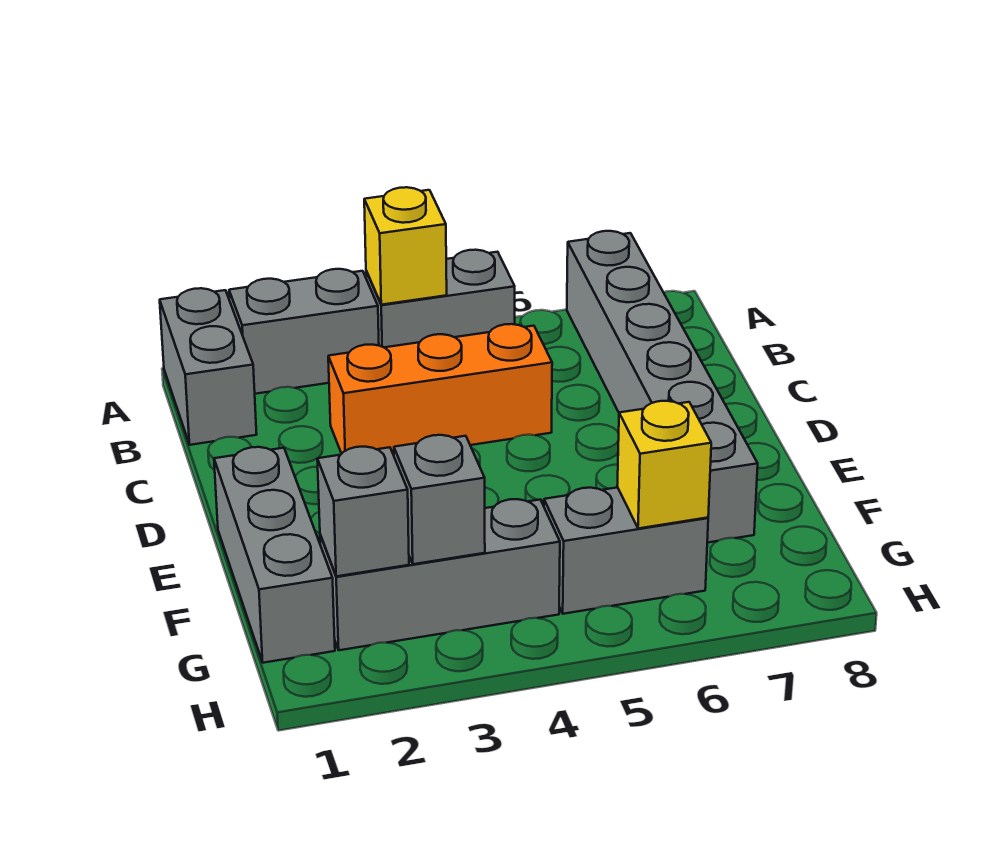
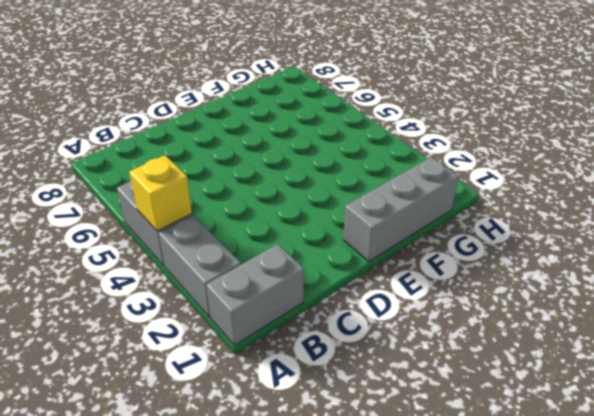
none -> grey brick A7:F7 level 1
none -> orange brick C3:C5 level 1
none -> grey brick G2:G4 level 1

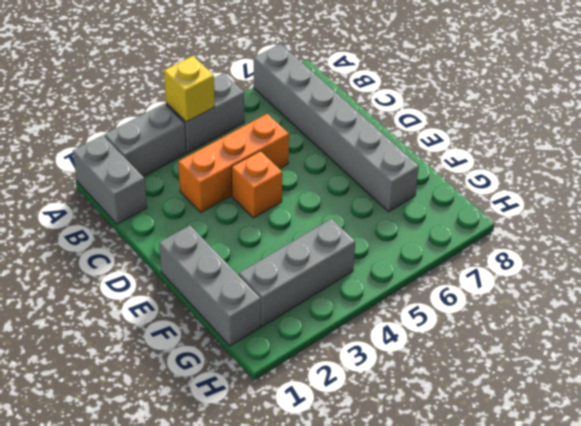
orange brick D4 level 1 -> none
none -> grey brick G5:G6 level 1
none -> grey brick G2 level 2
none -> grey brick G3 level 2

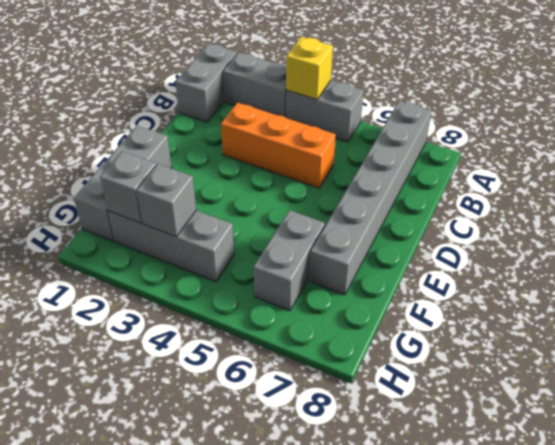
grey brick F6:G6 level 1 -> grey brick G5:G6 level 1
none -> yellow brick G6 level 2

